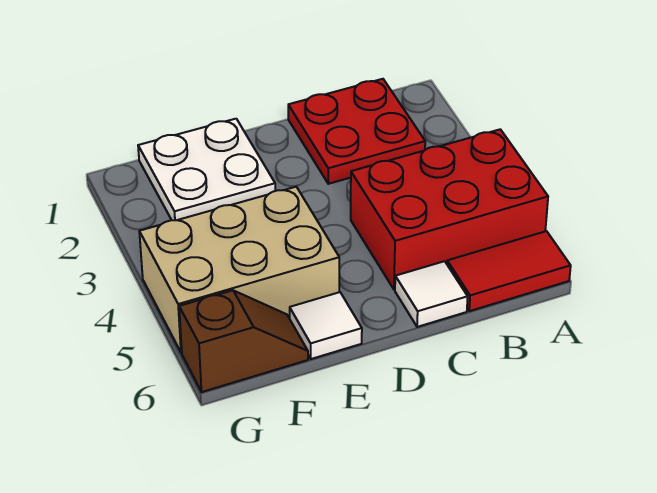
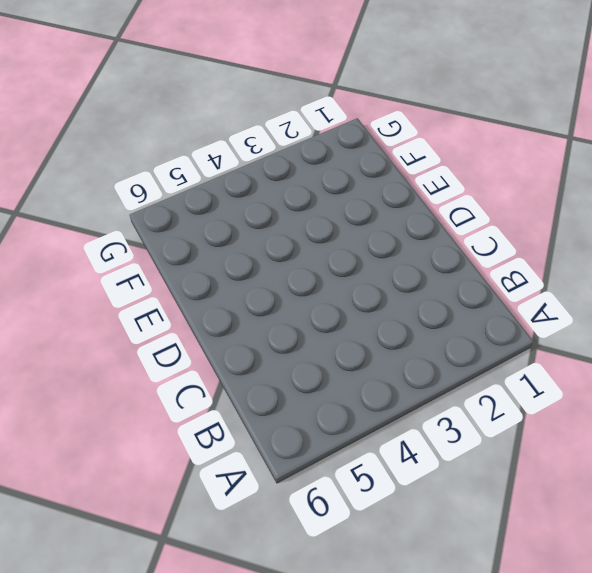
none -> red brick A4:C5 level 1
none -> red tile A6:B6 level 1

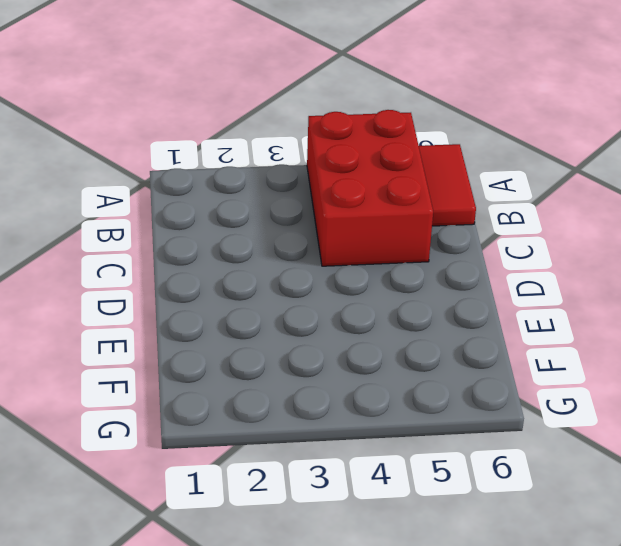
none -> red plate B1:C2 level 1
none -> white tile C6 level 1

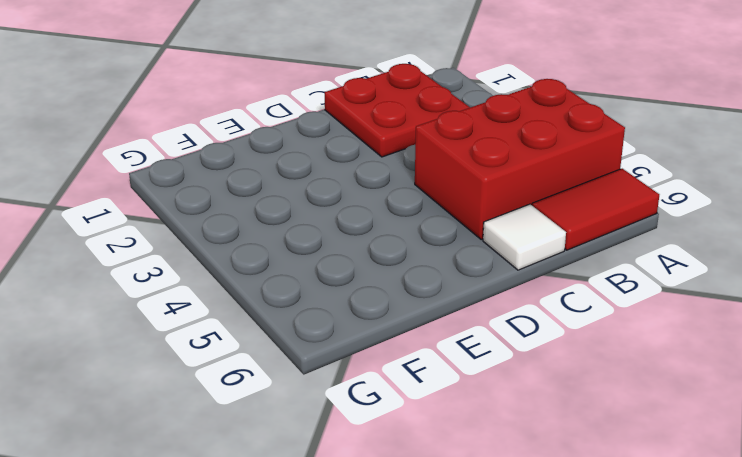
none -> white plate E1:F2 level 1
none -> tan brick E4:G5 level 1

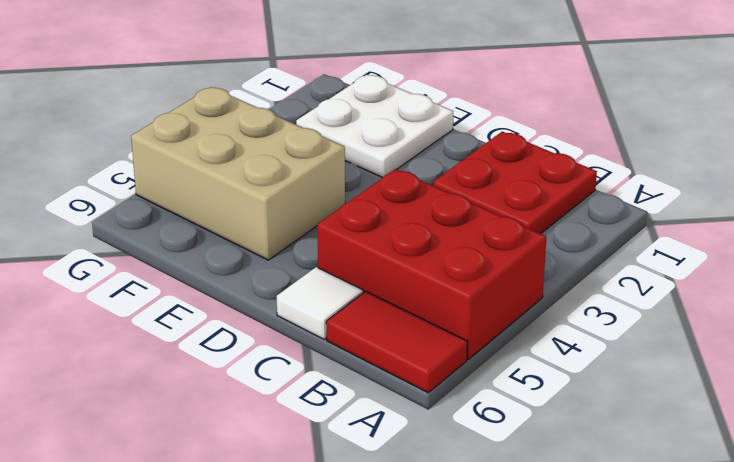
none -> white tile E6 level 1
none -> brown slope F6:G6 level 1 top G

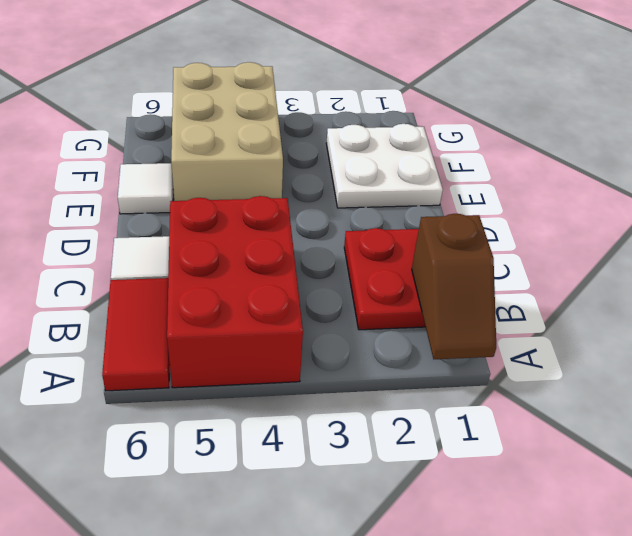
brown slope A1:B1 level 2 top B -> brown slope F6:G6 level 1 top G

